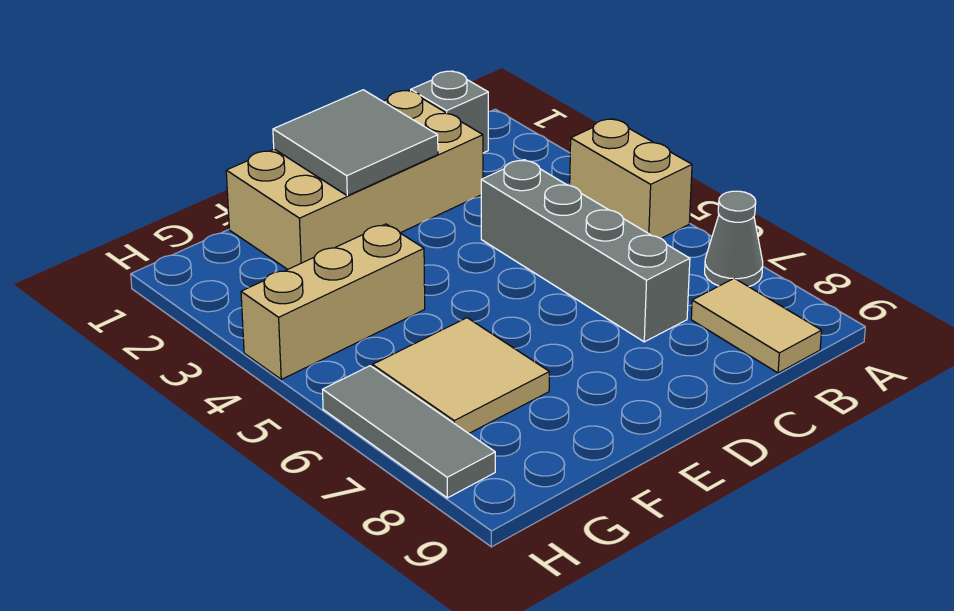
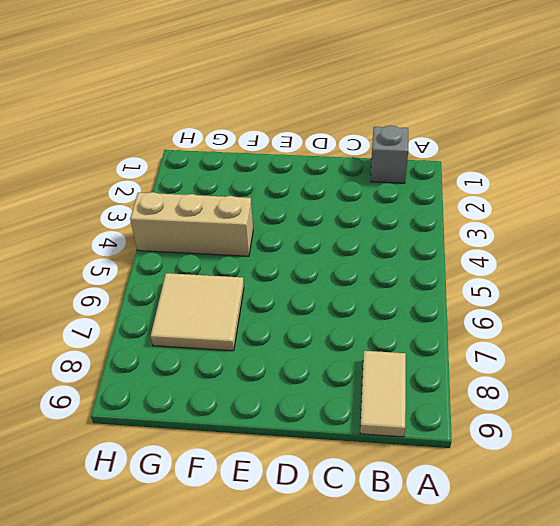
none -> tan brick A4:A5 level 1
none -> grey cone A7 level 1

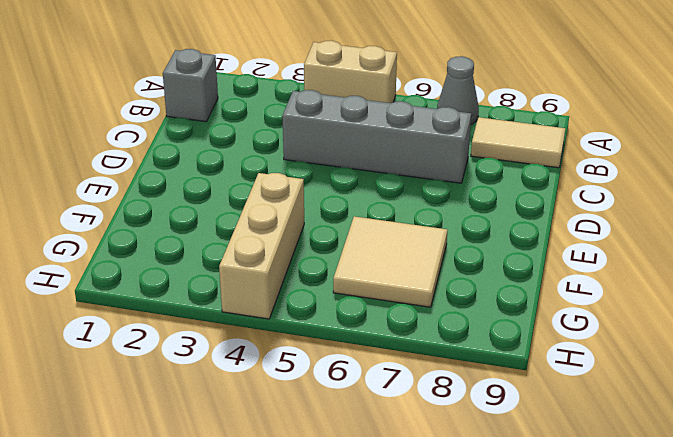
none -> tan brick C1:F2 level 1
none -> grey tile H6:H8 level 1

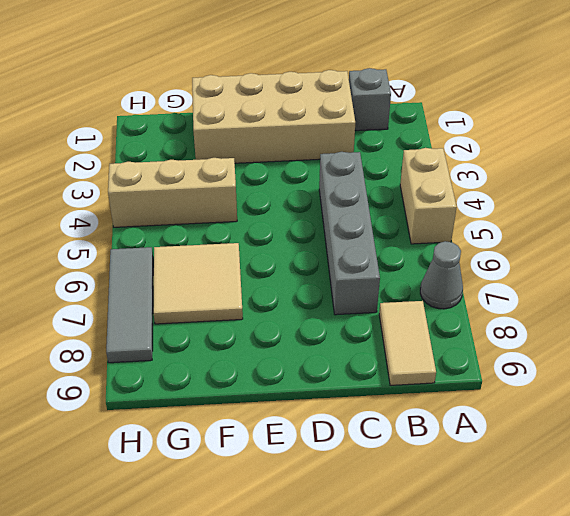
none -> grey tile D1:E2 level 2

